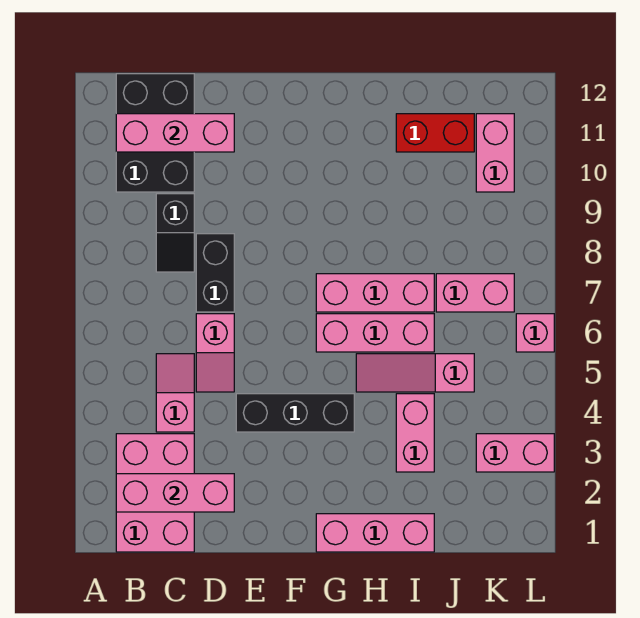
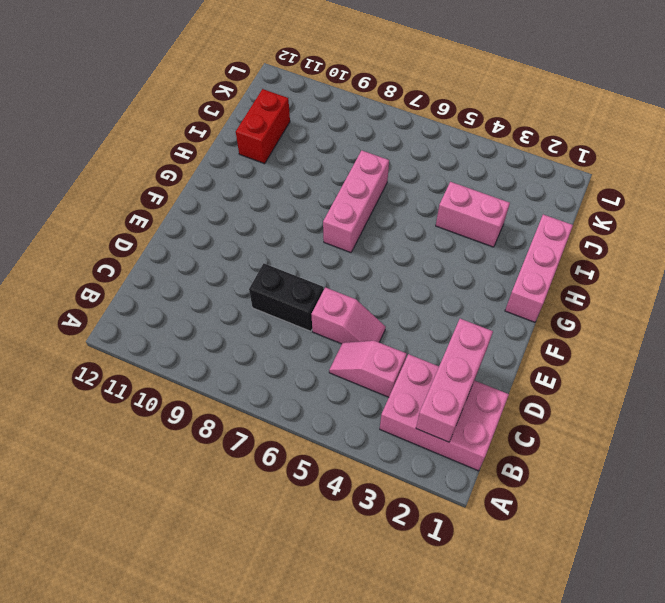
none -> black brick B10:C12 level 1
none -> black slope C8:C9 level 1 top 9
none -> black brick E4:G4 level 1

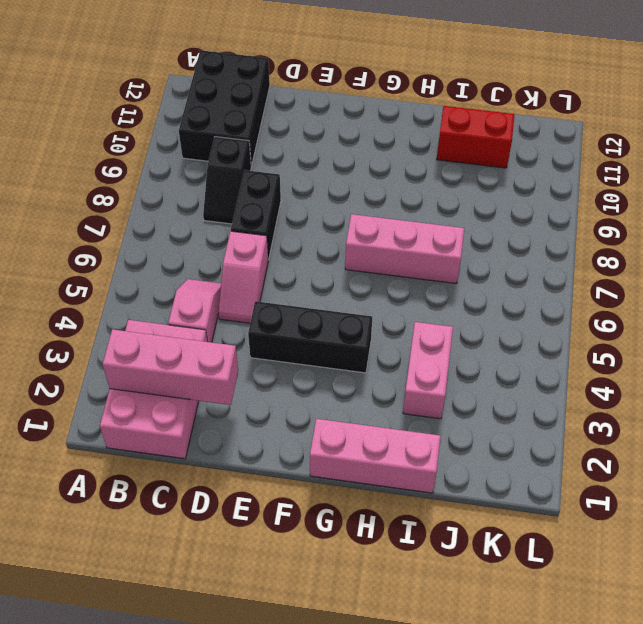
none -> pink brick G6:I6 level 1
none -> pink slope H5:J5 level 1 top J
none -> pink brick J7:K7 level 1

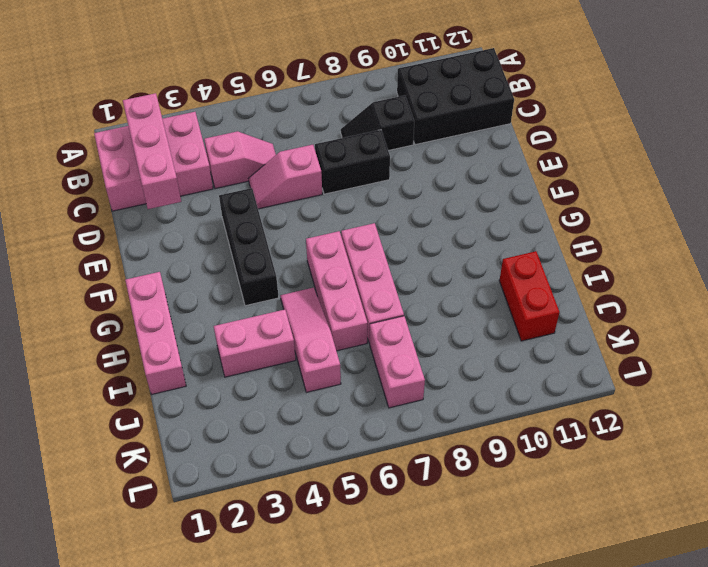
none -> pink brick K3:L3 level 1
none -> pink brick K10:K11 level 1
none -> pink brick L6 level 1

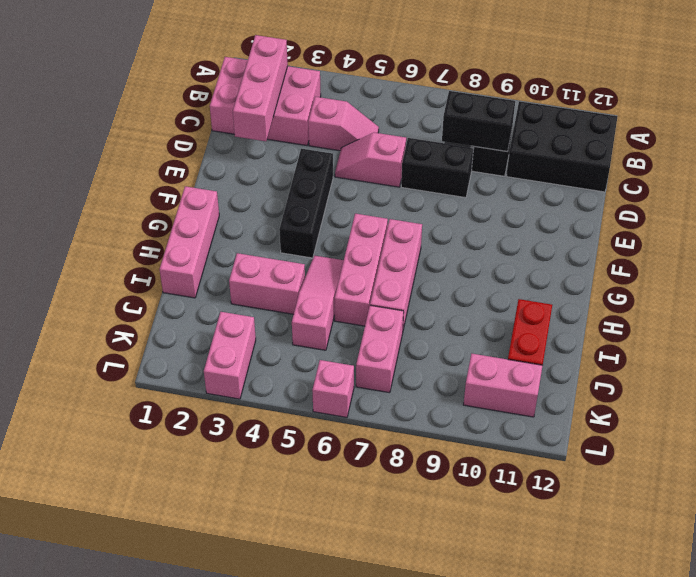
black brick C8:C9 level 2 -> none
none -> pink brick B11:D11 level 2

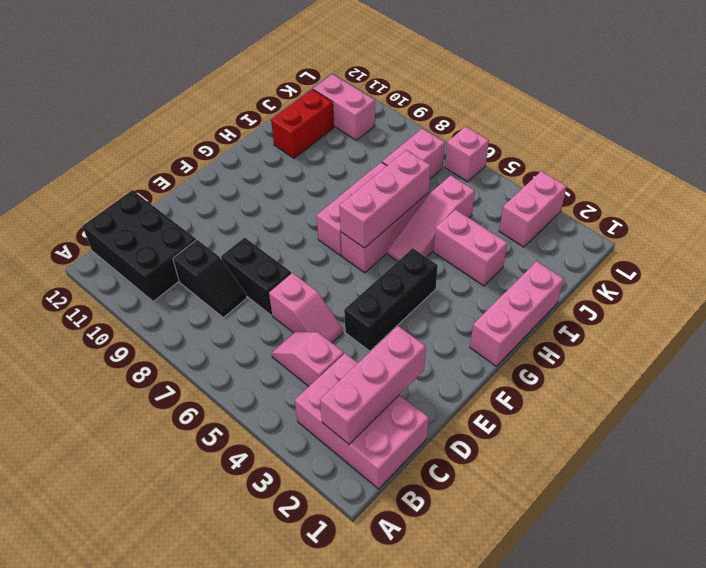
pink brick G6:I6 level 2 -> pink brick B11:D11 level 2

